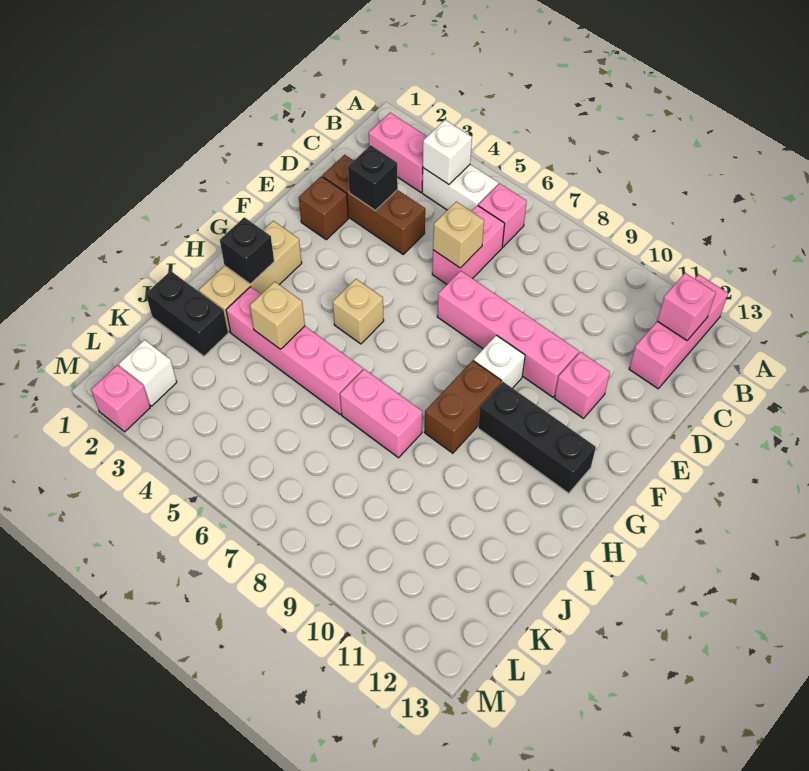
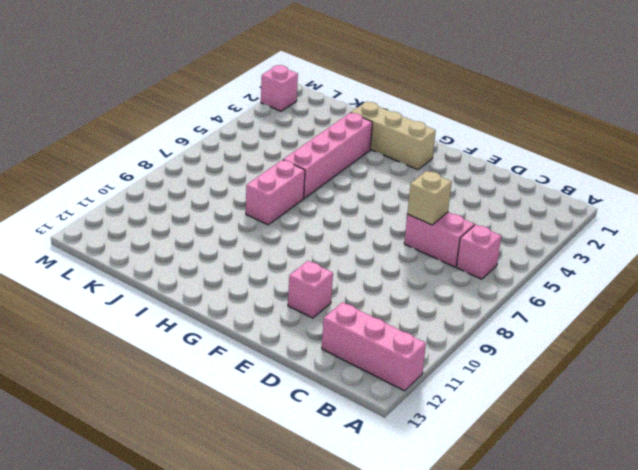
none -> pink brick B2:B3 level 1
none -> white brick B4:B5 level 1
none -> brown brick D2:D4 level 1

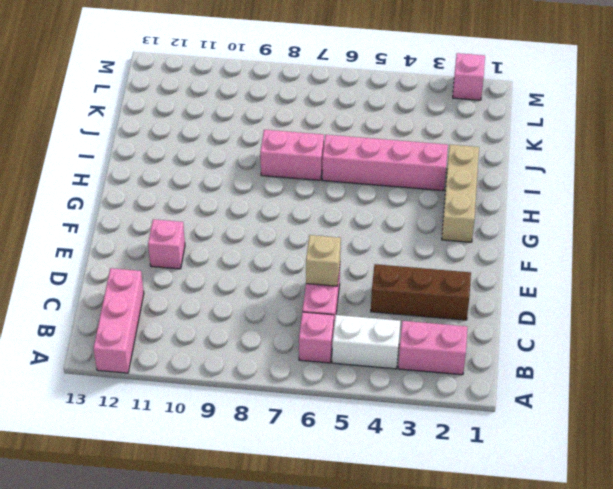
none -> brown brick E2 level 1
none -> pink brick E7:E10 level 1
none -> white brick F9 level 1

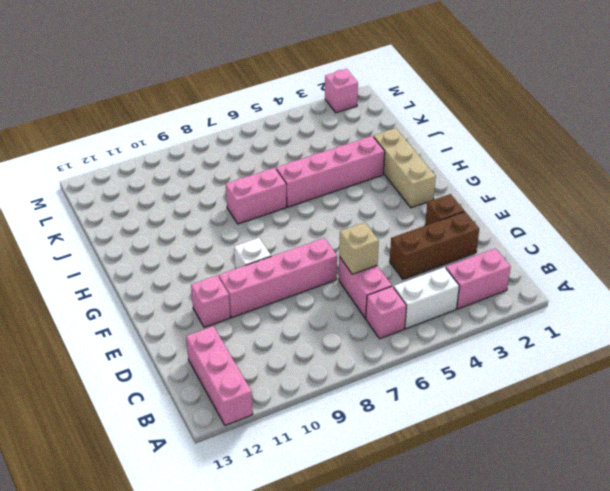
none -> tan brick G5 level 1
none -> brown brick G9:H9 level 1
none -> black brick G10:G12 level 1

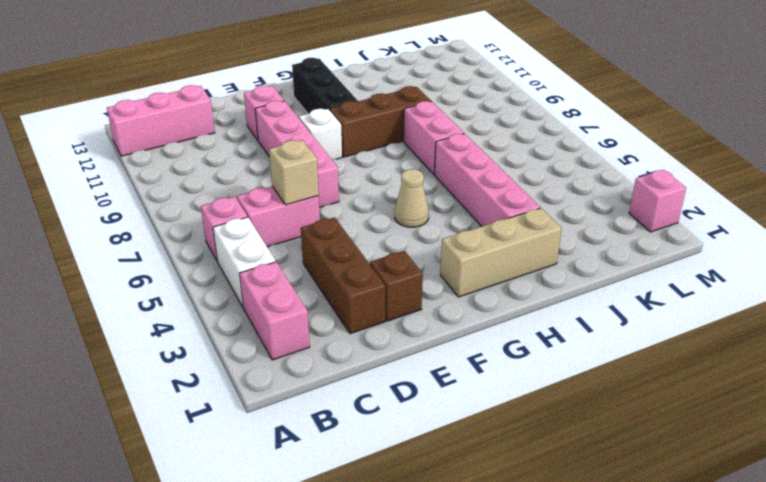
tan cone G5 level 1 -> tan brick G5 level 1
brown brick G9:I9 level 1 -> brown brick G9:H9 level 1
none -> black brick J1:J2 level 1
none -> white brick L2 level 1
none -> white brick B4 level 2

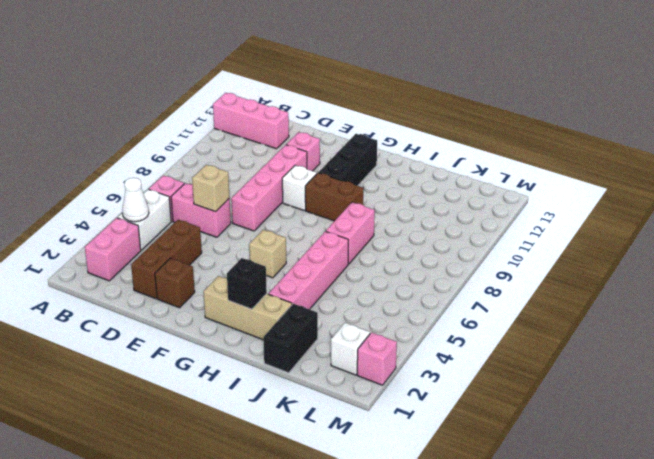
white cone B4 level 2 -> white brick B4 level 2
none -> pink brick B12 level 2
none -> black brick D3 level 2
none -> tan brick I4 level 2

